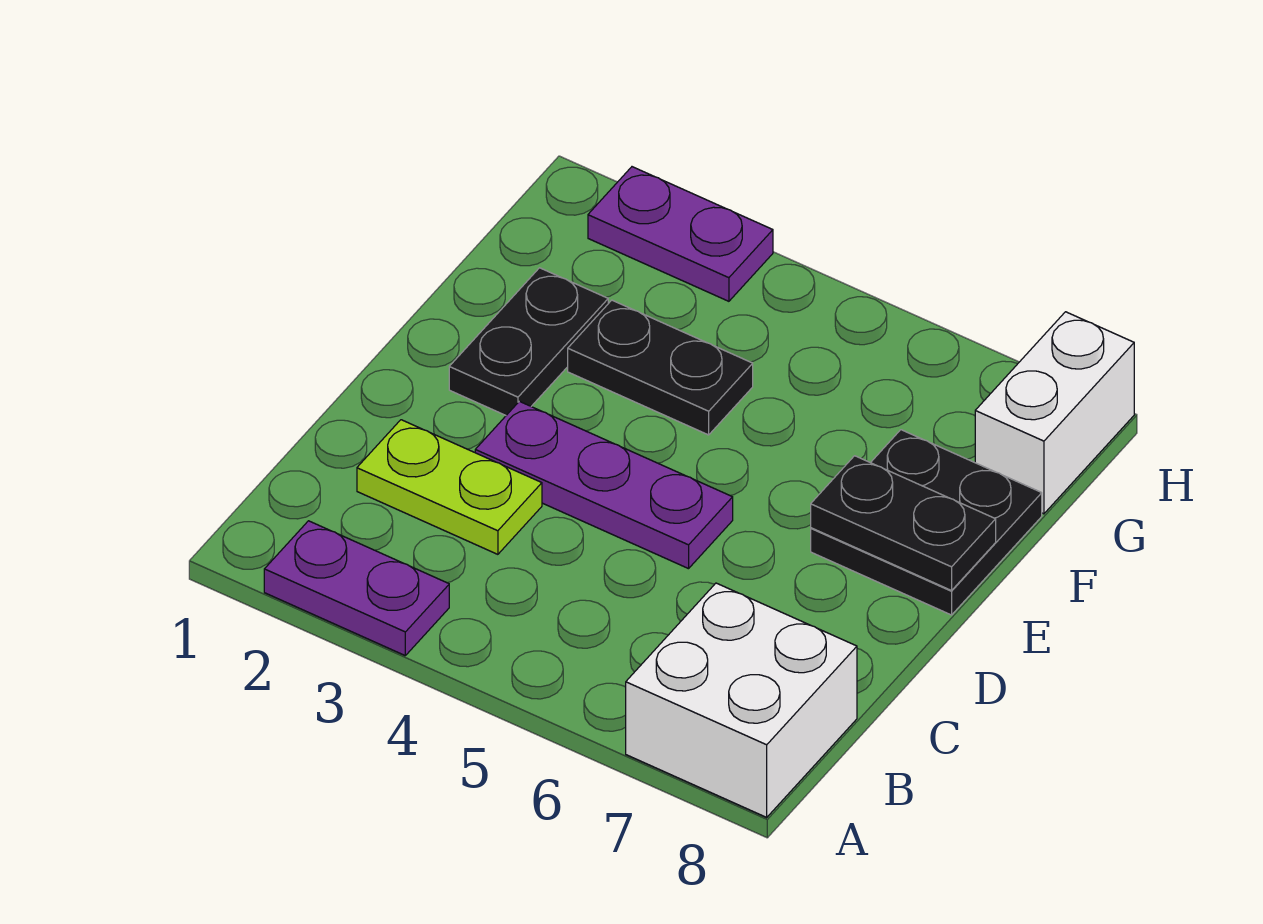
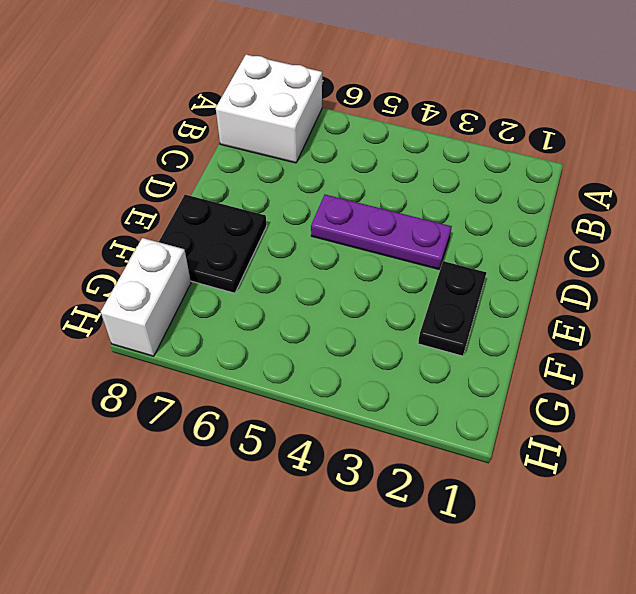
none -> purple plate A2:A3 level 1
none -> lime plate C2:C3 level 1

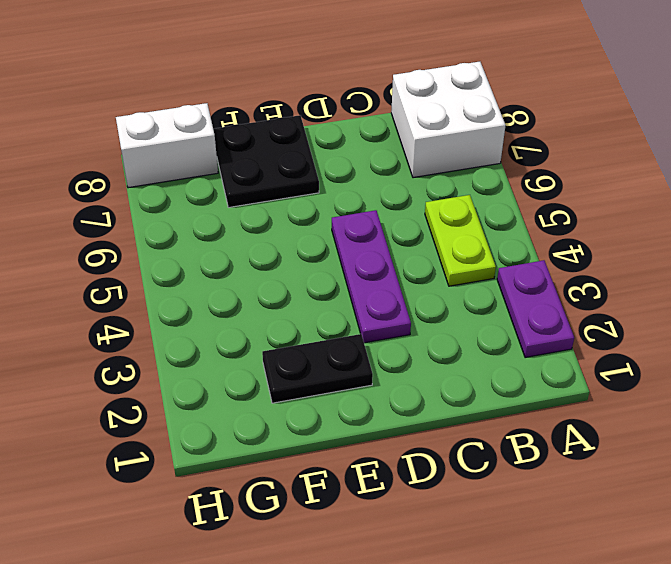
lime plate B4:B5 level 1 -> lime plate C2:C3 level 1
none -> black plate F3:F4 level 1
none -> purple plate H2:H3 level 1

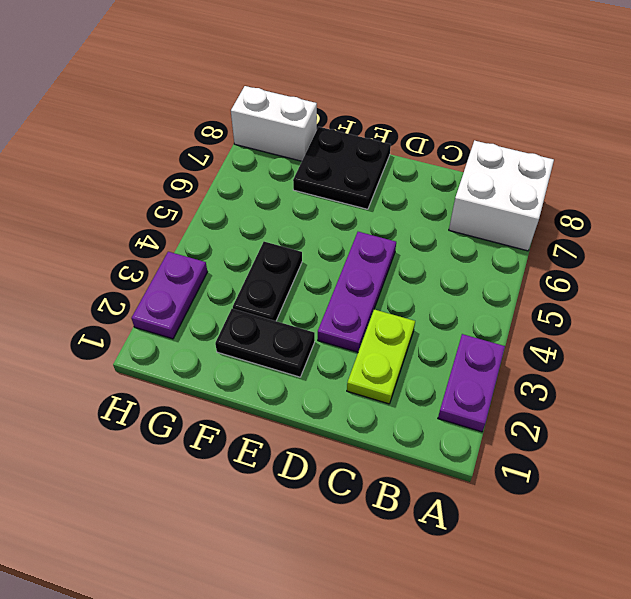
none -> black plate E7:E8 level 2

